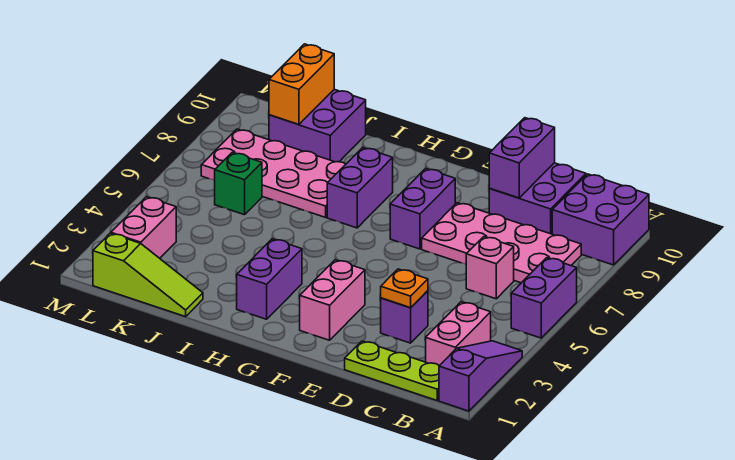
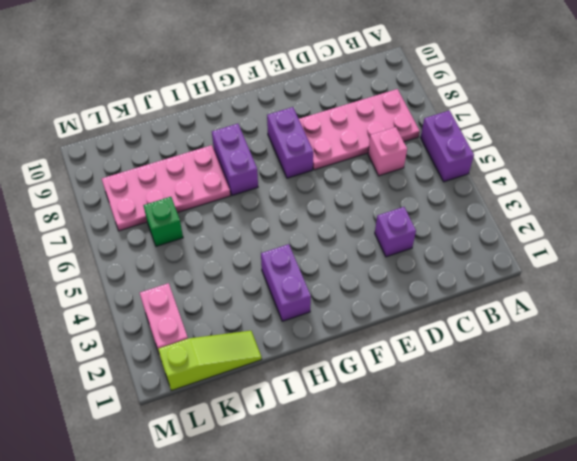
none -> purple slope A1:A3 level 1 top 1
none -> purple brick A9:B10 level 1
none -> lime plate B1:D1 level 1

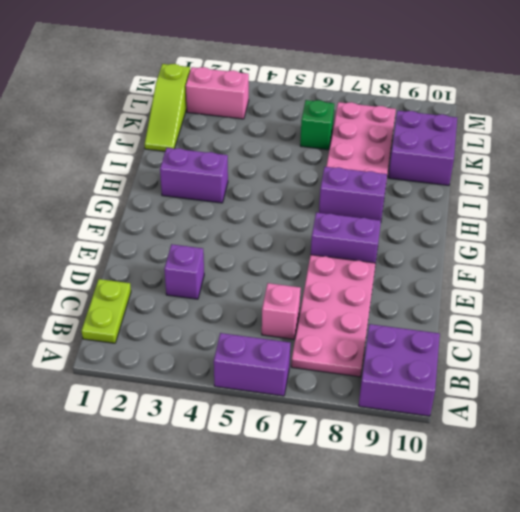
lime plate B1:C1 level 1 -> lime plate B1:D1 level 1
none -> purple slope A1:A3 level 1 top 1
none -> pink brick B2:B3 level 1
none -> purple brick C9:D10 level 1

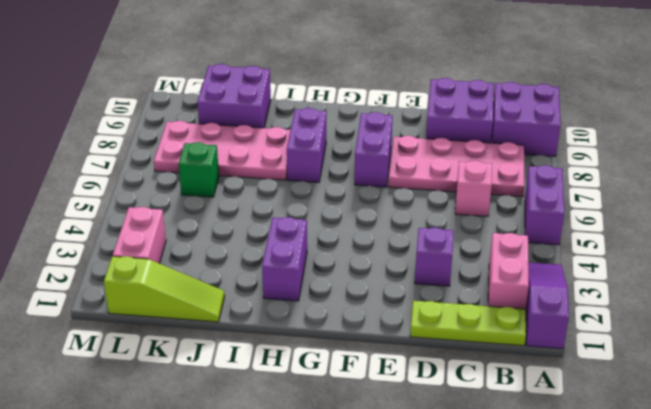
none -> pink brick F2:F3 level 1
none -> orange plate D3 level 2
none -> purple brick D9:D10 level 2

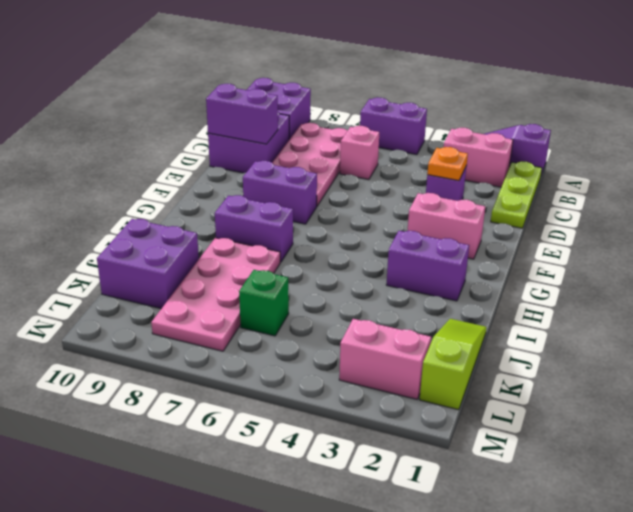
none -> orange brick K9:K10 level 2

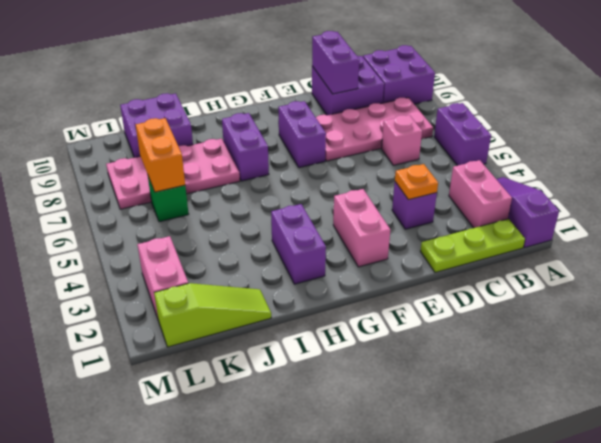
orange brick K6:K7 level 2 -> orange brick K9:K10 level 2

